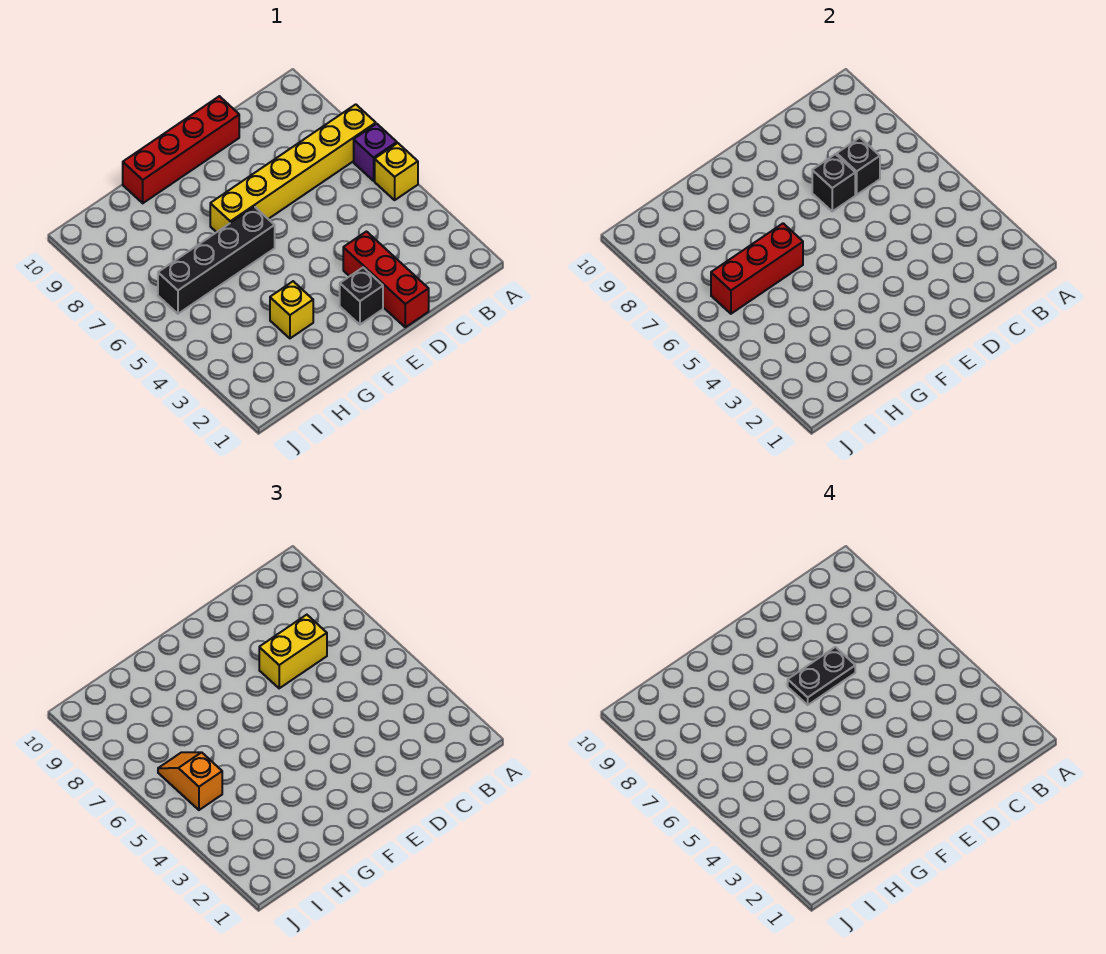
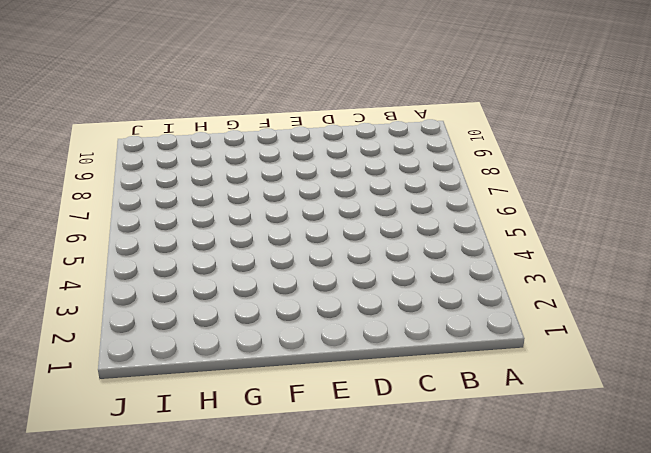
none -> yellow brick A5 level 1
none -> purple brick A6 level 1
none -> yellow brick A7:F7 level 1

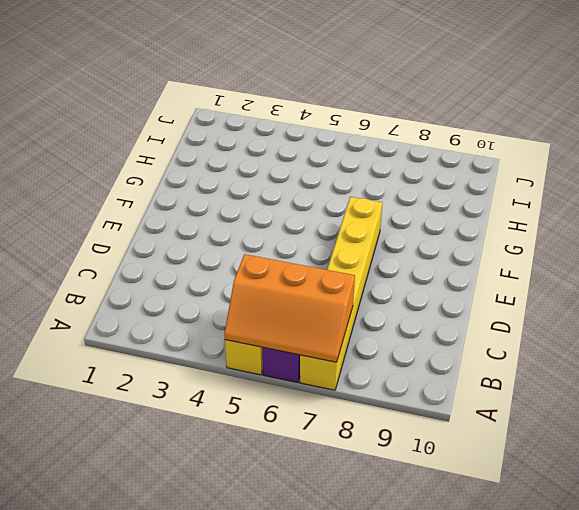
orange slope A5:B7 level 2 top B -> none
none -> red brick D1:D3 level 1
none -> red brick D10:G10 level 1
none -> black brick E2 level 1

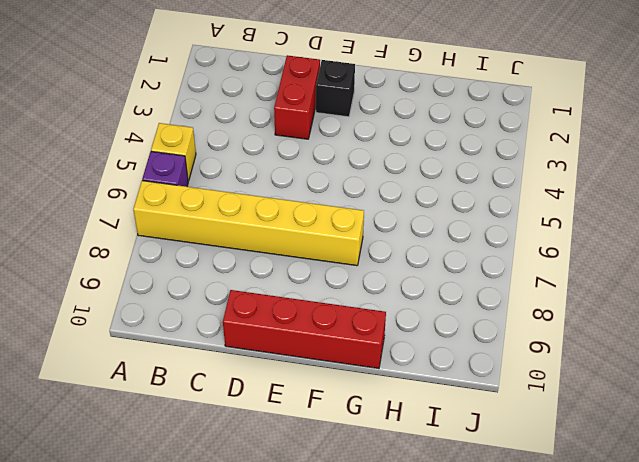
red brick D2:D3 level 1 -> red brick D1:D3 level 1
none -> black brick F6:I6 level 1
none -> yellow brick G3 level 1
none -> black brick C7 level 2

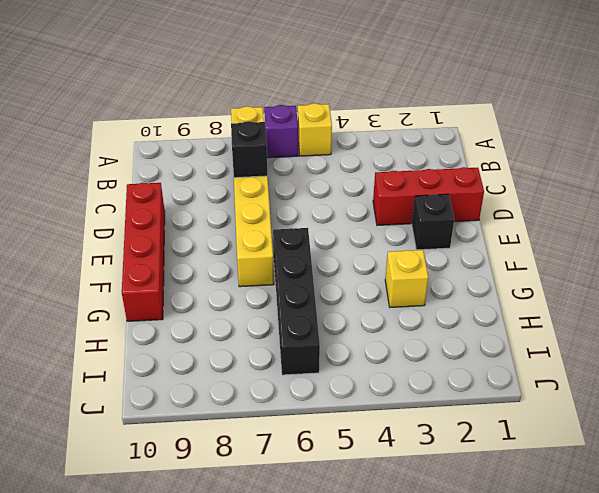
none -> black brick D7 level 2
none -> red brick G6:I6 level 2
none -> yellow brick C7:D7 level 3

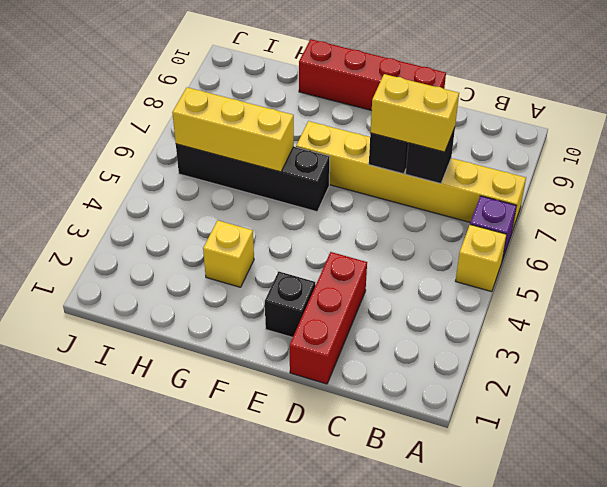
yellow brick G6:I6 level 2 -> red brick G6:I6 level 2
none -> orange slope I5:I6 level 3 top 5
none -> black plate D7:E7 level 4

